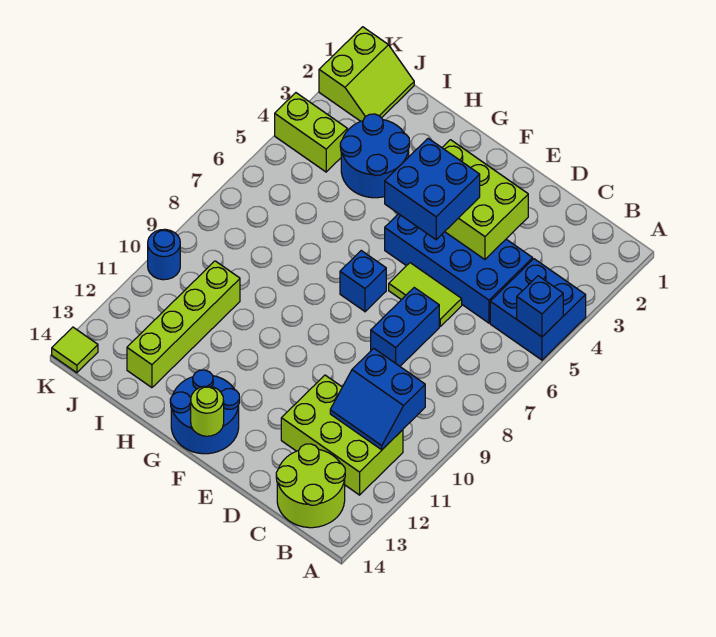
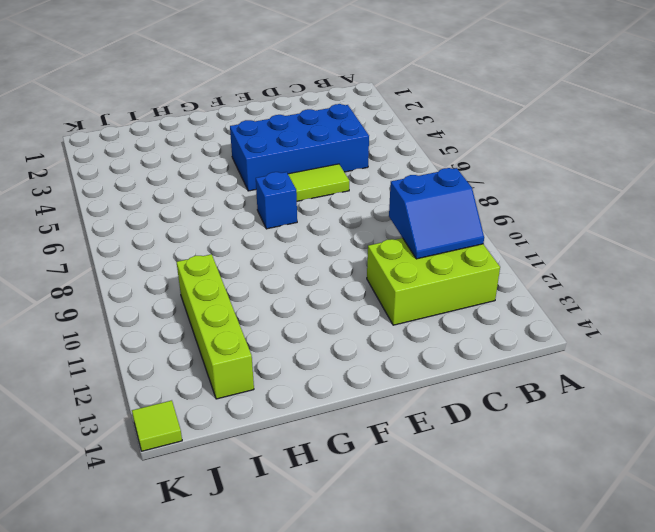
none -> blue brick A4:B5 level 1
none -> lime round brick B13:C14 level 1
none -> blue brick D7:D8 level 1

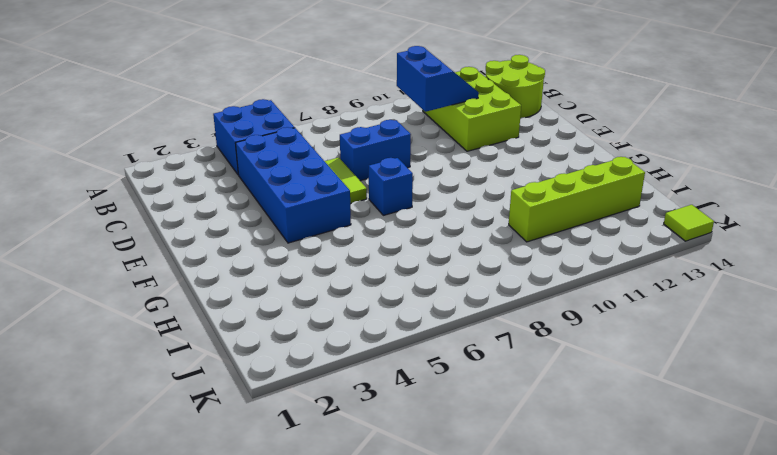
none -> blue round brick F13:G14 level 1
none -> blue round brick H3:I4 level 1
none -> lime slope J1:K2 level 1 top K

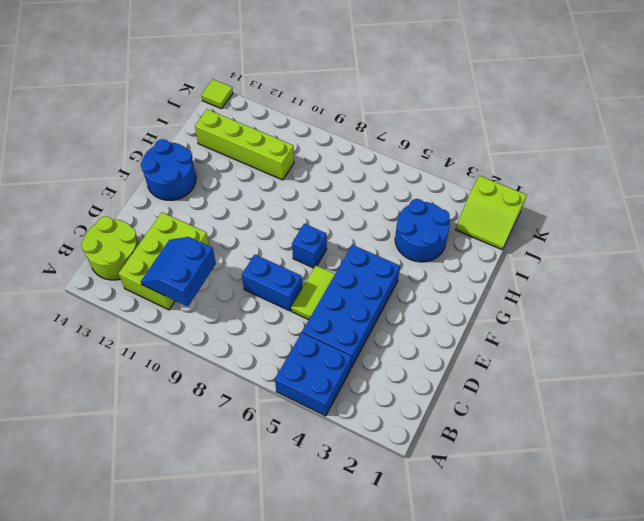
none -> lime brick J4:K4 level 1
none -> blue round brick K10 level 1
none -> blue brick A5 level 2

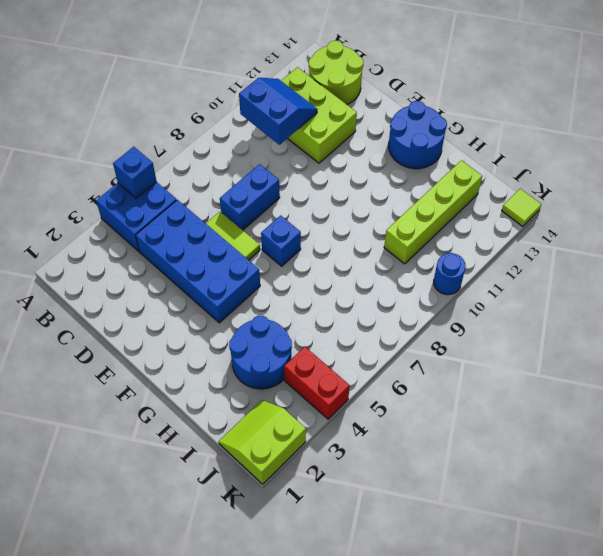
red brick J4:K4 level 1 -> lime brick J4:K4 level 1
none -> lime brick D3:F4 level 2
none -> lime round brick F14 level 2
none -> blue brick E4:F5 level 3

